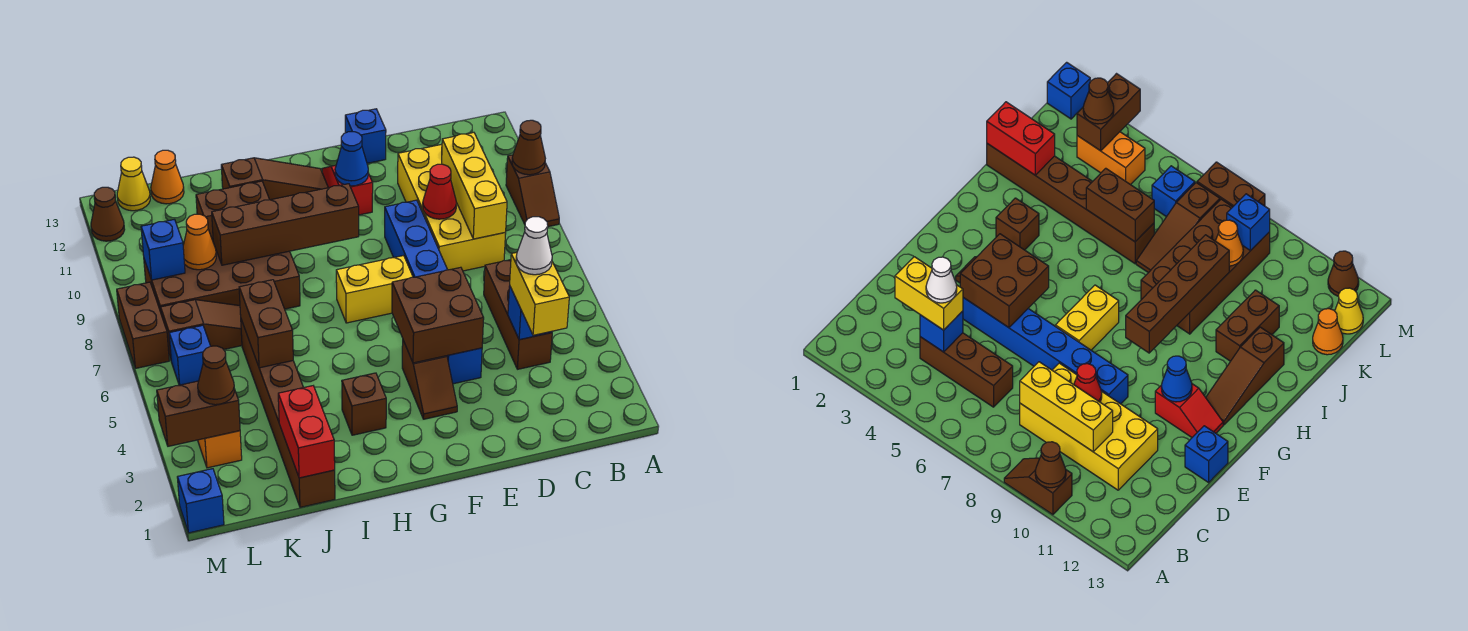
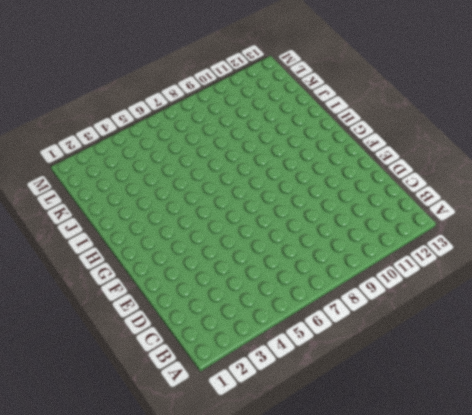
none -> brown slope A9:A10 level 1 top 10
none -> brown brick C4:C6 level 1
none -> yellow brick C8:D11 level 1
none -> blue brick E4:E9 level 1

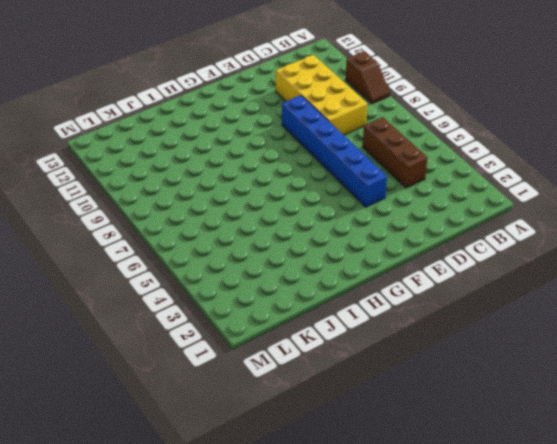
none -> blue brick E13 level 1
none -> brown slope F3:F4 level 1 top 4
none -> yellow brick F7:G7 level 1
none -> red slope F11:F12 level 1 top 11

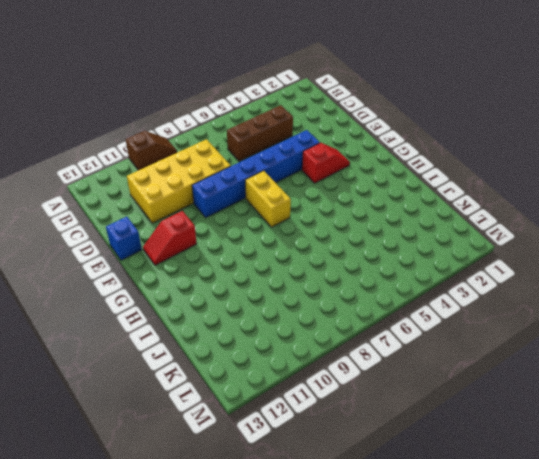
red slope F3:F4 level 1 top 4 -> brown slope F3:F4 level 1 top 4
none -> brown slope G12:I12 level 1 top I
none -> brown brick H3 level 1
none -> brown brick I8:L9 level 1
none -> brown brick I11:J11 level 1

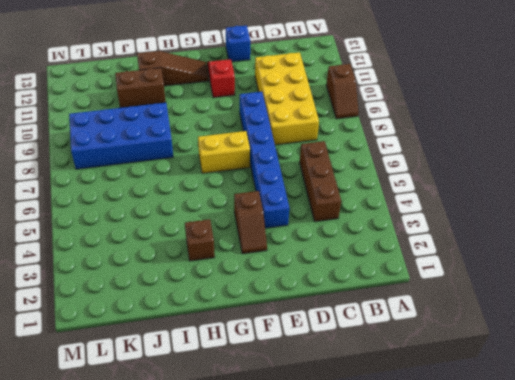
blue brick I8:L9 level 1 -> brown brick I8:L9 level 1
none -> brown brick J1:J6 level 1
none -> brown slope J7:L7 level 1 top L
none -> orange cone K13 level 1
none -> orange brick L3:L4 level 1

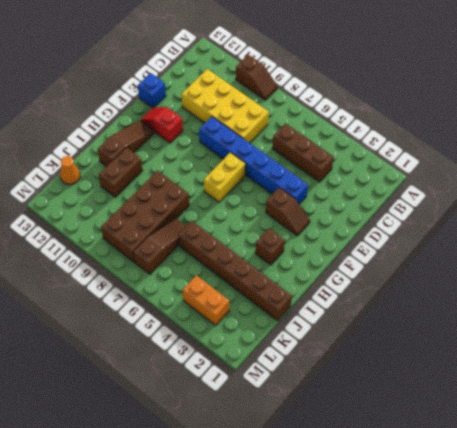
none -> blue brick L6 level 1
none -> yellow cone L13 level 1
none -> blue brick M1 level 1
none -> brown brick M7:M8 level 1

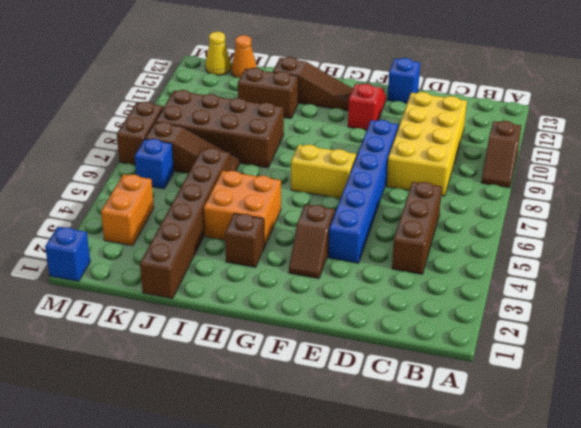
orange brick H4:I5 level 1 -> none
none -> brown cone M12 level 1
none -> brown cone A10 level 2
none -> blue brick C4 level 2
none -> yellow brick C8:C10 level 2

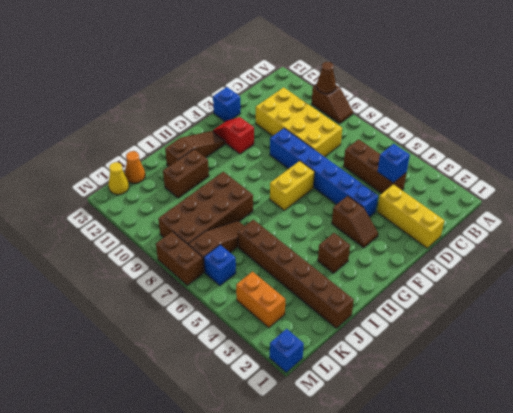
yellow brick D1:D3 level 1 -> yellow brick C8:C10 level 2
none -> brown cone M12 level 1
none -> red cone D9 level 2
none -> brown brick E4:F5 level 2
none -> blue cone F11 level 2

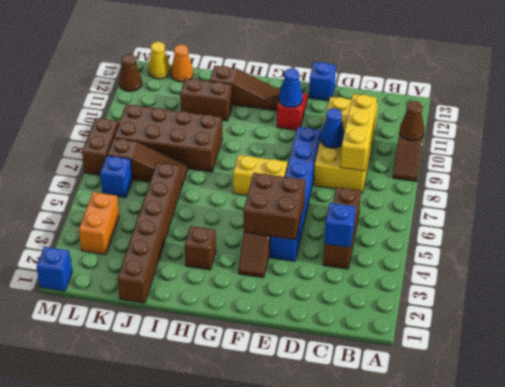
blue cone D9 level 2 -> red cone D9 level 2
none -> brown brick G9:J9 level 2
none -> red brick J1:J2 level 2
none -> brown brick J5:J6 level 2
none -> orange cone K9 level 2

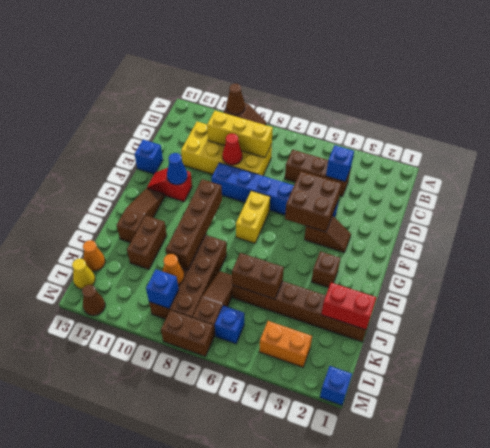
none -> brown brick L3:M3 level 2
none -> yellow brick C3:C4 level 3
none -> brown cone L3 level 3
none -> white cone C4 level 4

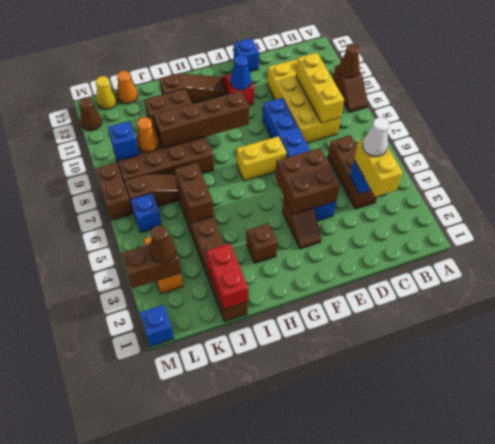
none -> red cone D9 level 2

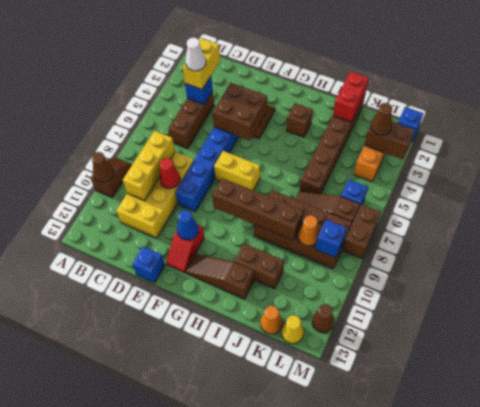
none -> brown brick J5:J6 level 2

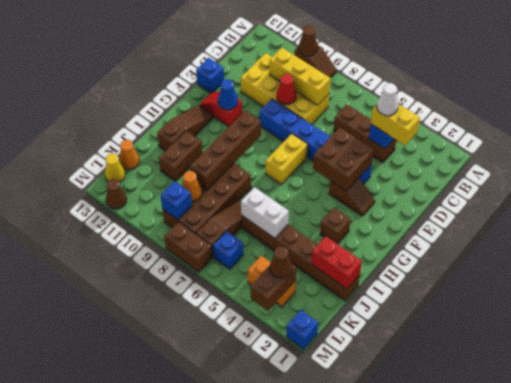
white brick J5:J6 level 2 -> brown brick J5:J6 level 2

